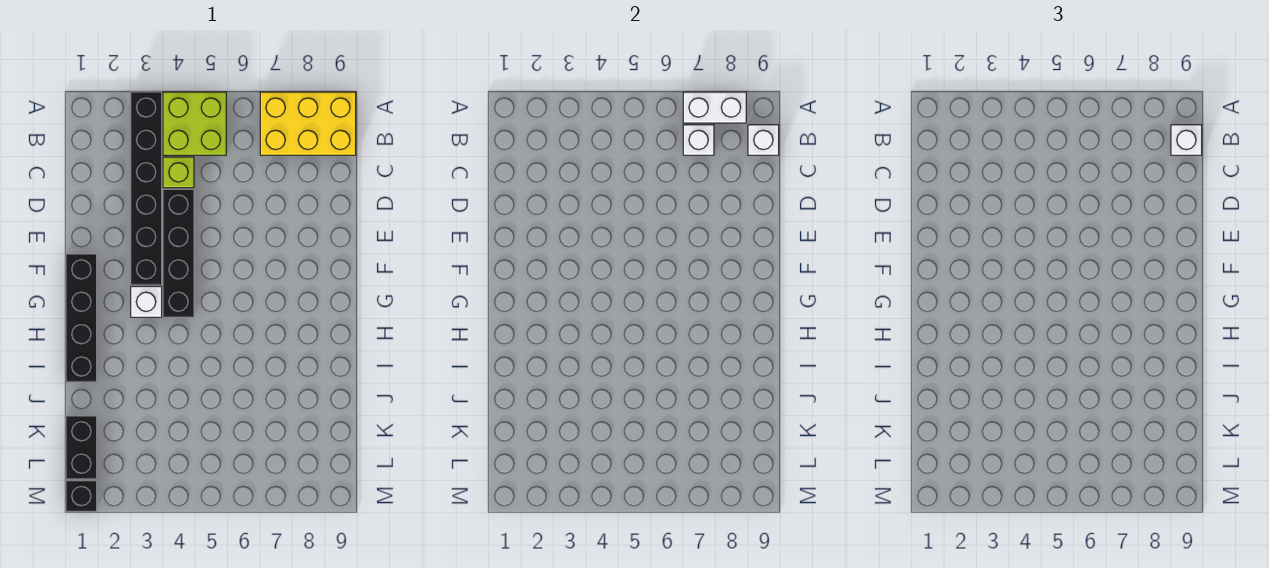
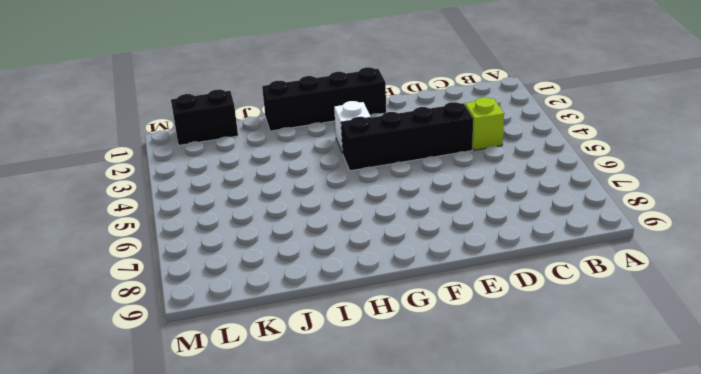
none -> black brick A3:F3 level 1
none -> lime brick A4:B5 level 1
none -> yellow brick A7:B9 level 1

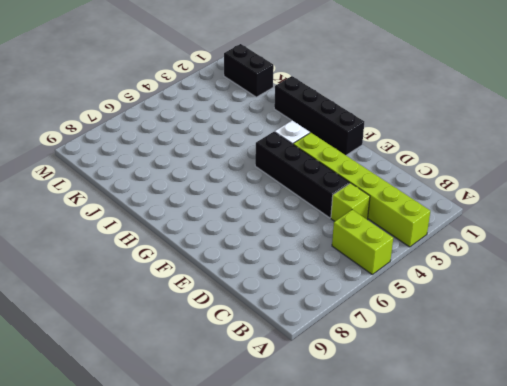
lime brick A3:F3 level 1 -> black brick A3:F3 level 1
lime brick A5:B5 level 1 -> lime brick A4:B5 level 1
none -> yellow brick A7:B9 level 1
none -> black brick M1 level 1
none -> white brick A7:A8 level 2

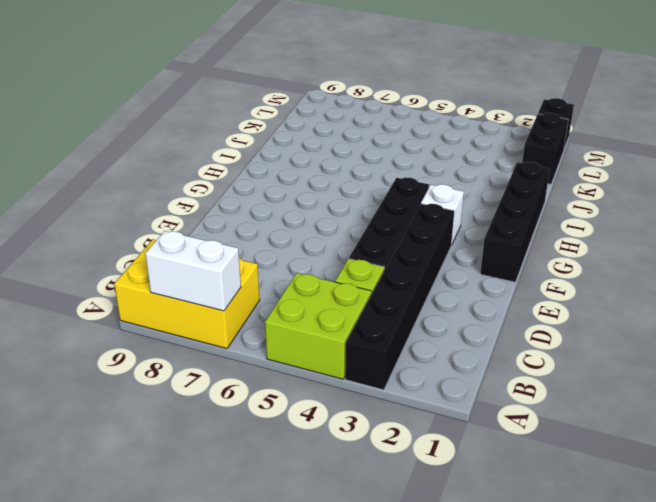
none -> white brick B7 level 2
none -> white brick B9 level 2
none -> white brick B9 level 3

